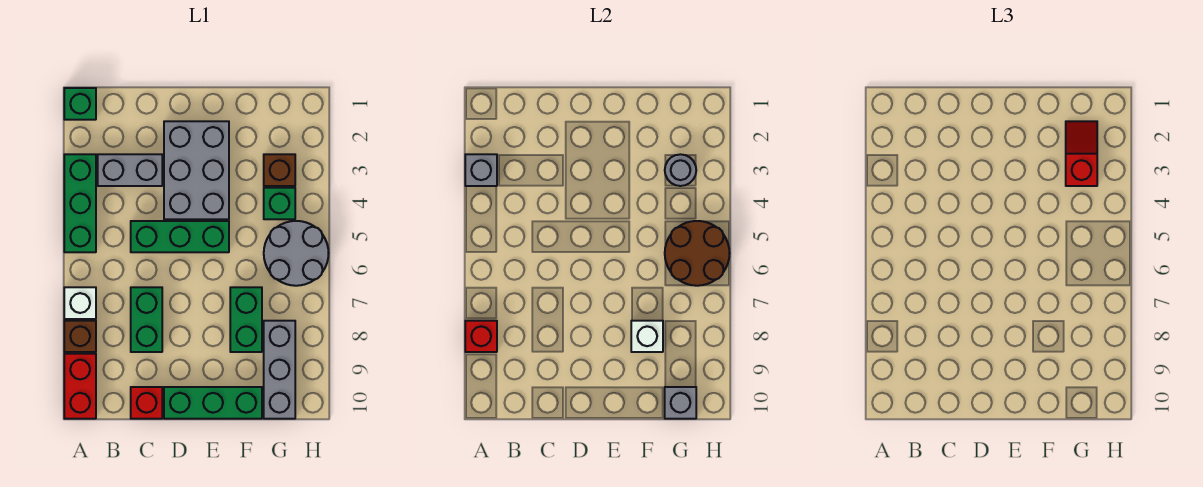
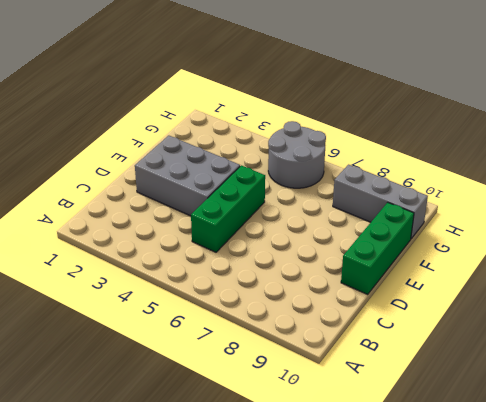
none -> green brick A1 level 1
none -> green brick A3:A5 level 1
none -> white brick A7 level 1

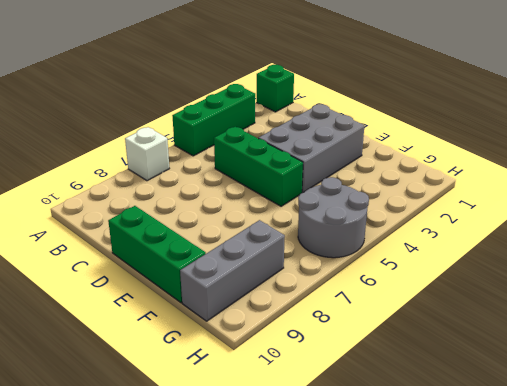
none -> brown brick A8 level 1
none -> red brick A9:A10 level 1
none -> grey brick B3:C3 level 1

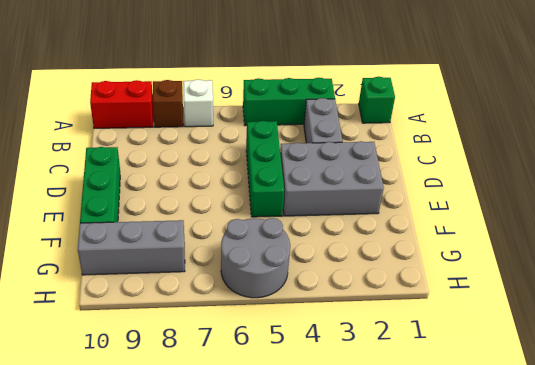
none -> green brick C7:C8 level 1
none -> red brick C10 level 1
none -> green brick F7:F8 level 1

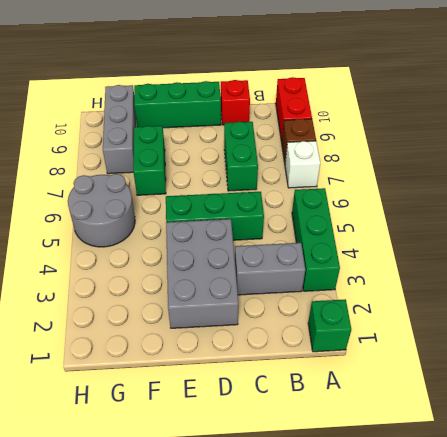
none -> brown brick G3 level 1
none -> green brick G4 level 1
none -> grey brick A3 level 2

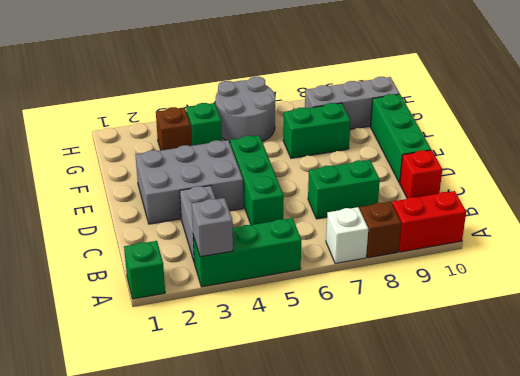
none -> red brick A8 level 2
none -> white brick F8 level 2
none -> grey round brick G3 level 2

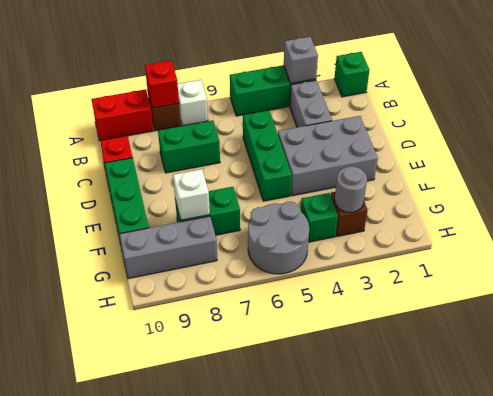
none -> brown round brick G5:H6 level 2
none -> grey brick G10 level 2
none -> red slope G2:G3 level 3 top 3

